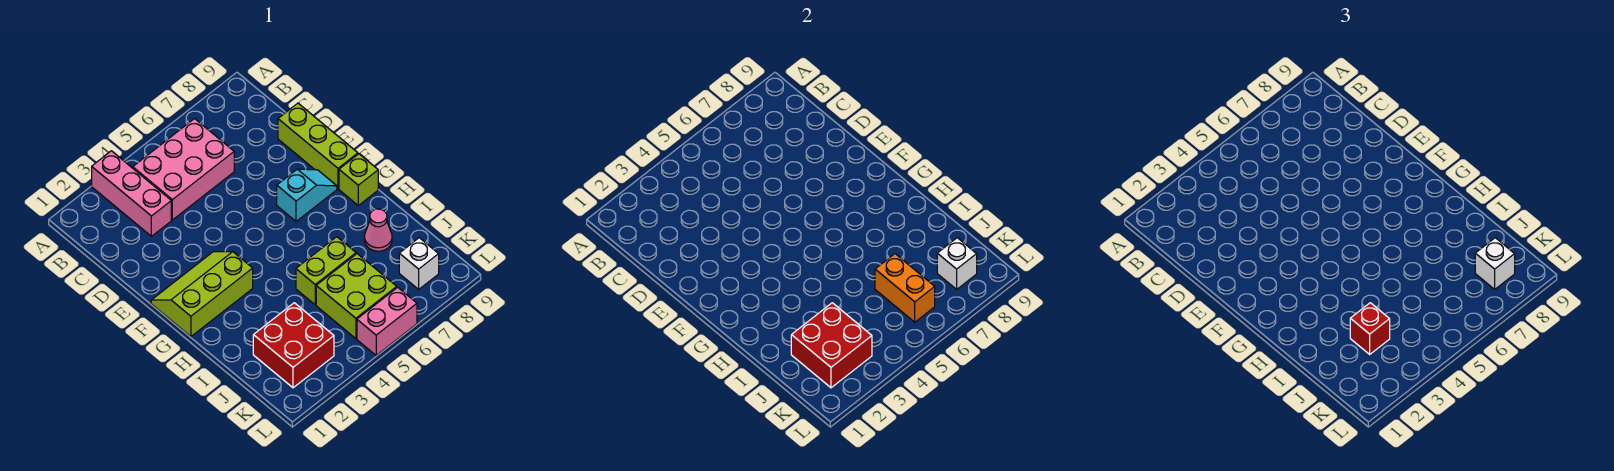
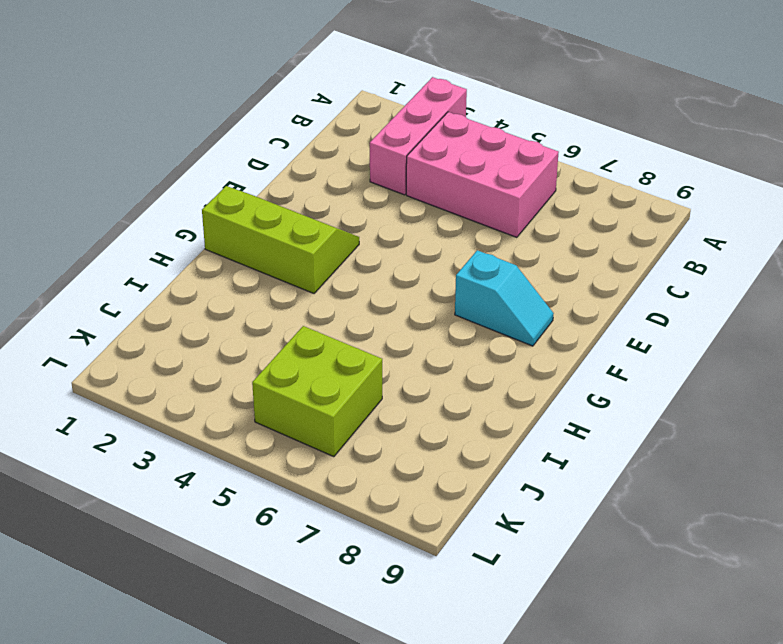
none -> lime brick D9:F9 level 1
none -> lime brick G9 level 1
none -> lime brick I5:I6 level 1

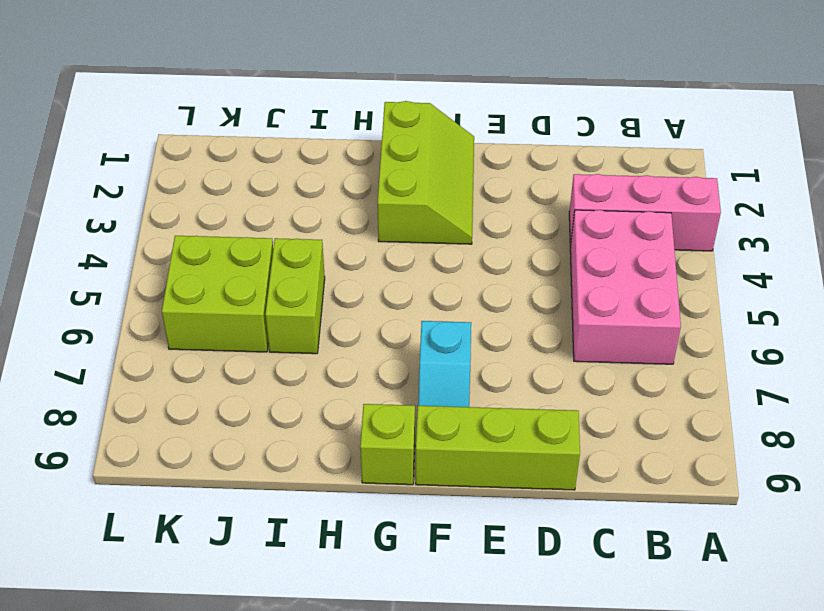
none -> pink cone I8 level 1
none -> red brick J2:K3 level 1
none -> white brick K8 level 1

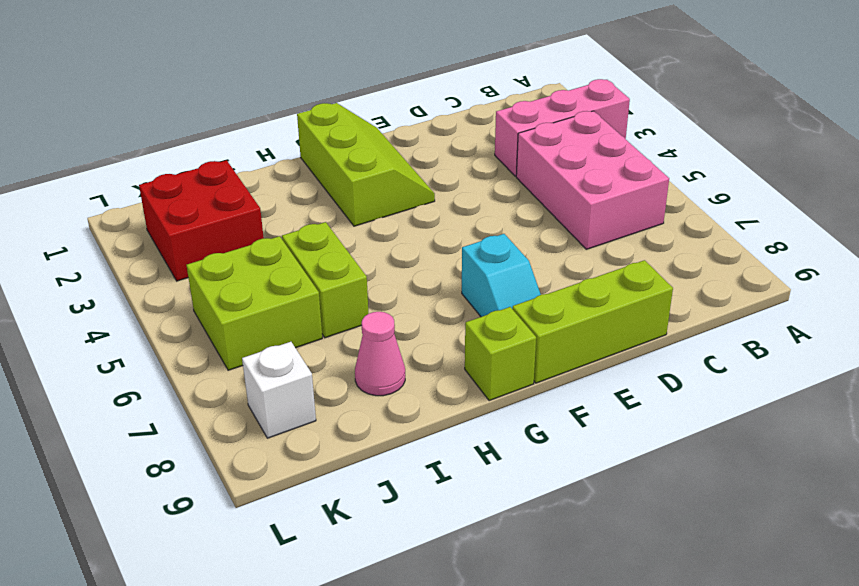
none -> pink brick L5:L6 level 1
none -> red brick J2:K3 level 2
none -> orange brick J6:K6 level 2

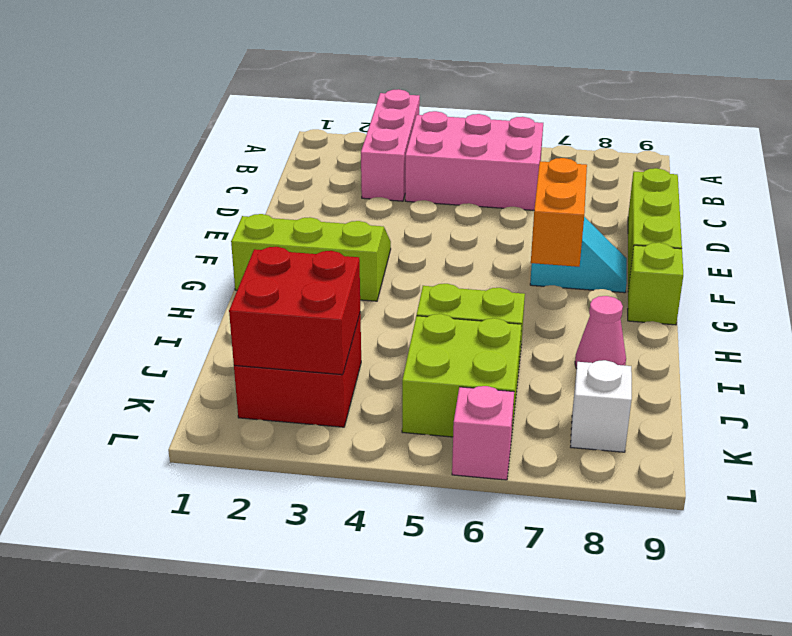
orange brick F7:G7 level 2 -> orange brick J6:K6 level 2
pink brick L6 level 1 -> pink brick L5:L6 level 1
none -> white brick K8 level 2
none -> red brick J3 level 3
none -> white brick K8 level 3

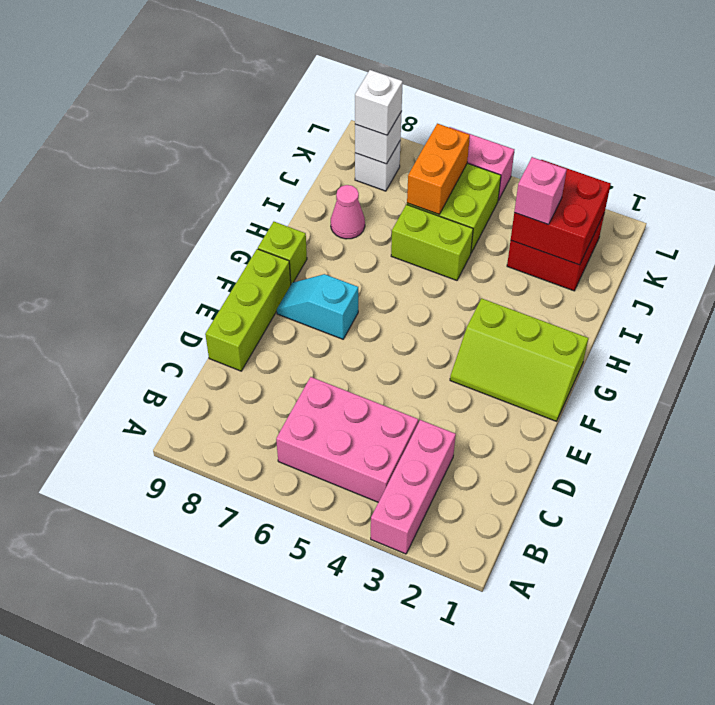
pink brick J3 level 3 -> red brick J3 level 3

